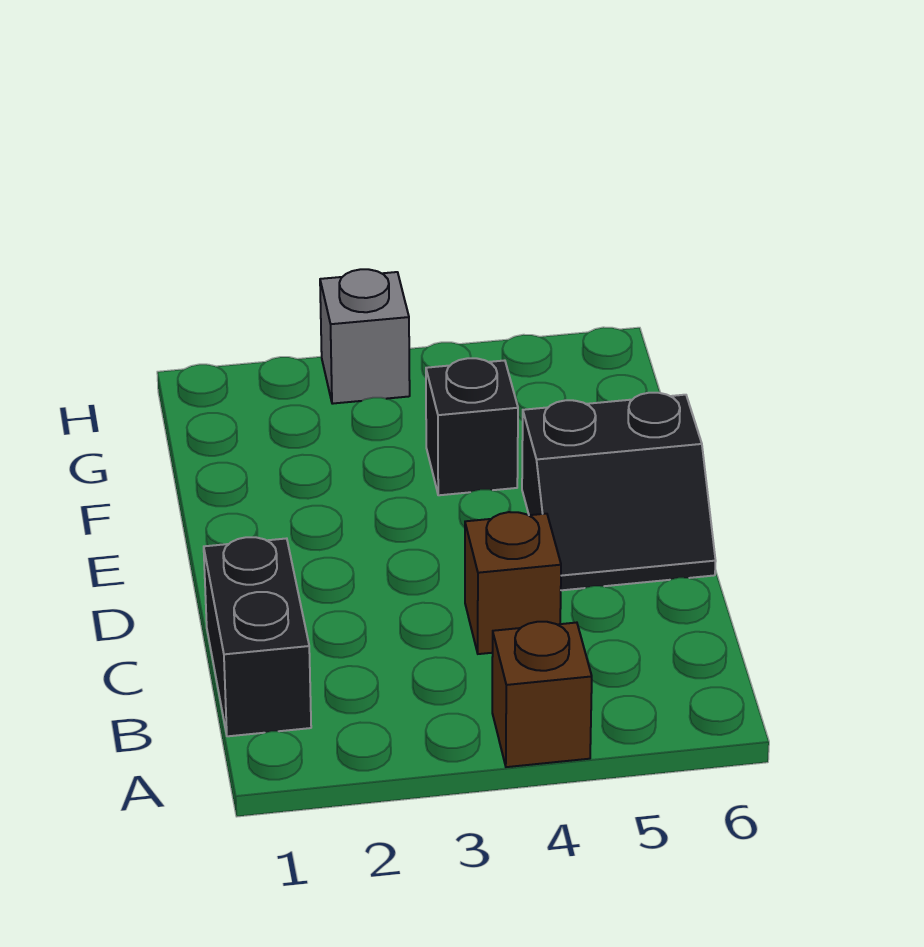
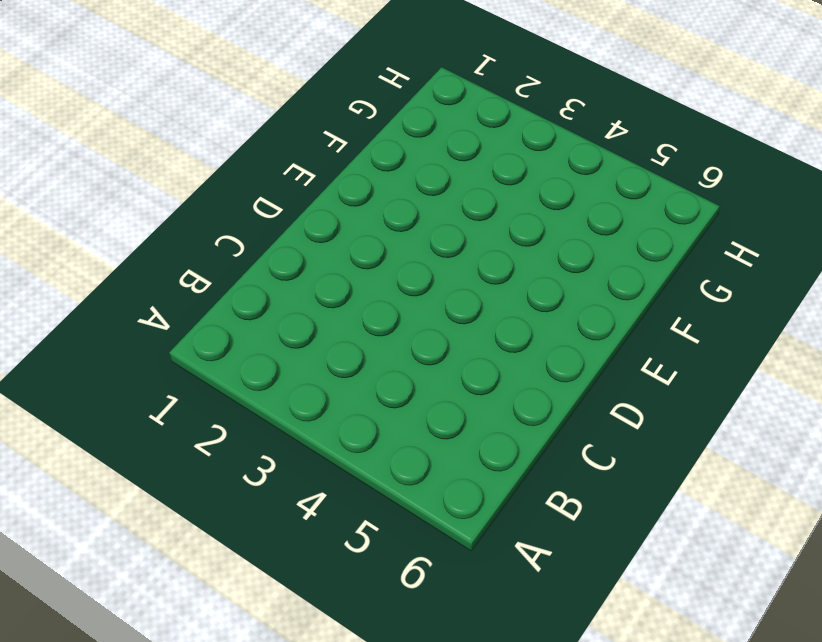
none -> brown brick A4 level 1
none -> black brick B1:C1 level 1

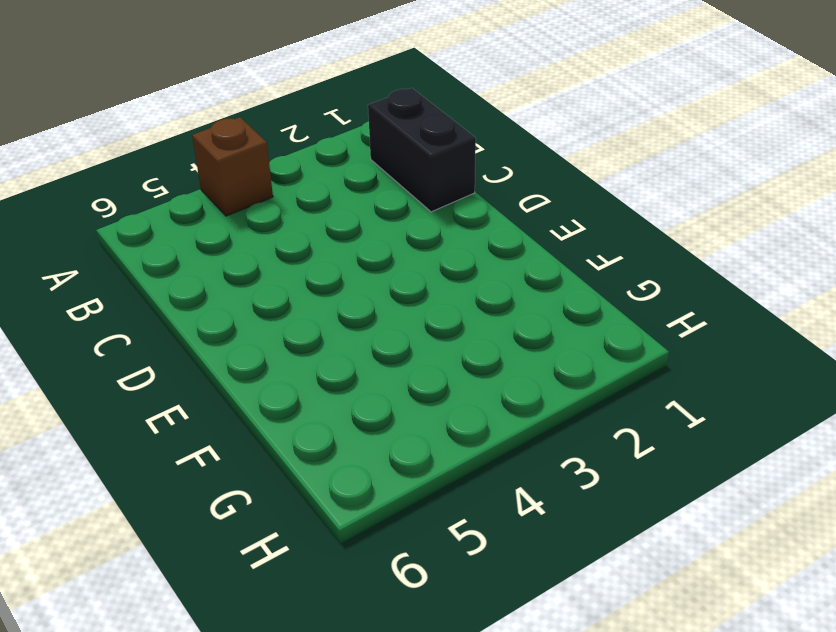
none -> brown brick C4 level 1
none -> black slope D5:E6 level 1 top E

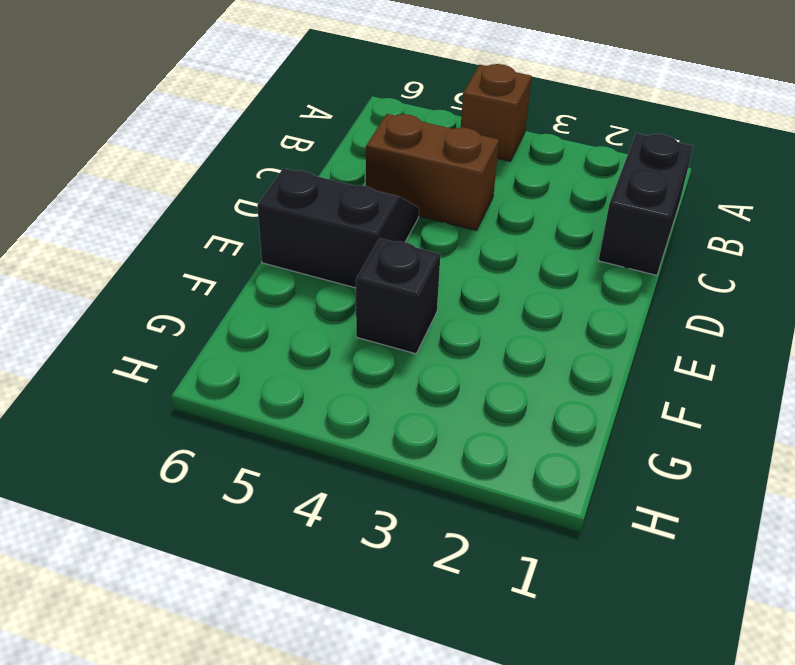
brown brick C4:C5 level 1 -> brown brick C4 level 1
none -> grey brick H3 level 1

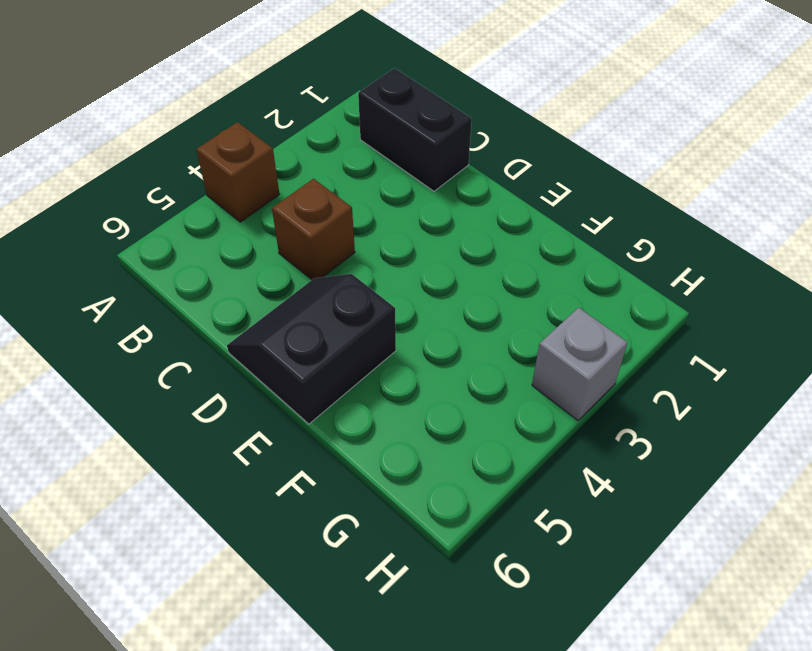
none -> black brick F4 level 1

